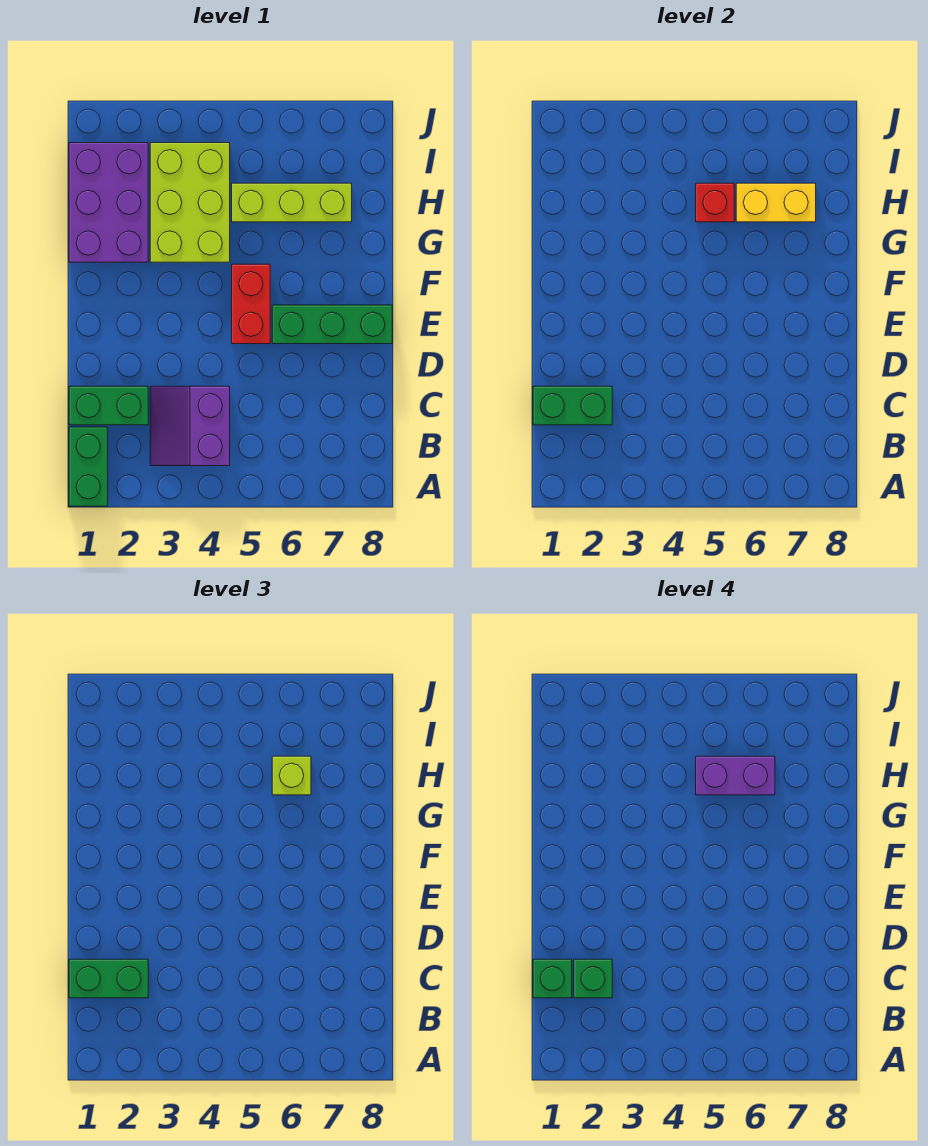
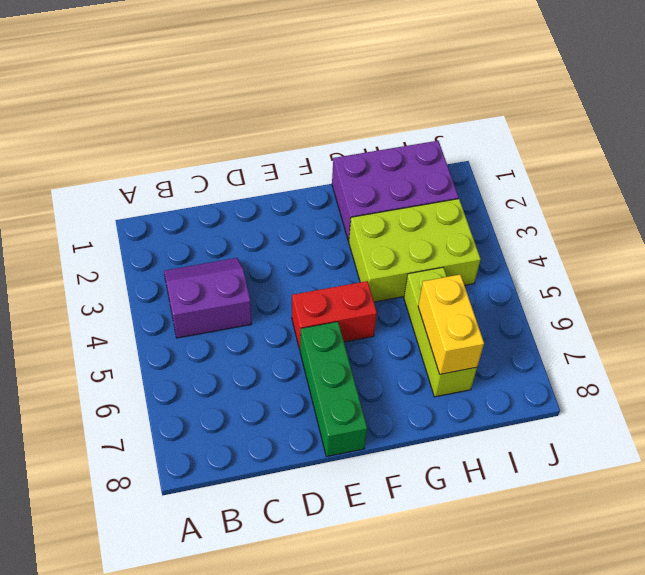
none -> green brick A1:B1 level 1
none -> green brick C1:C2 level 1
none -> green brick C1:C2 level 2

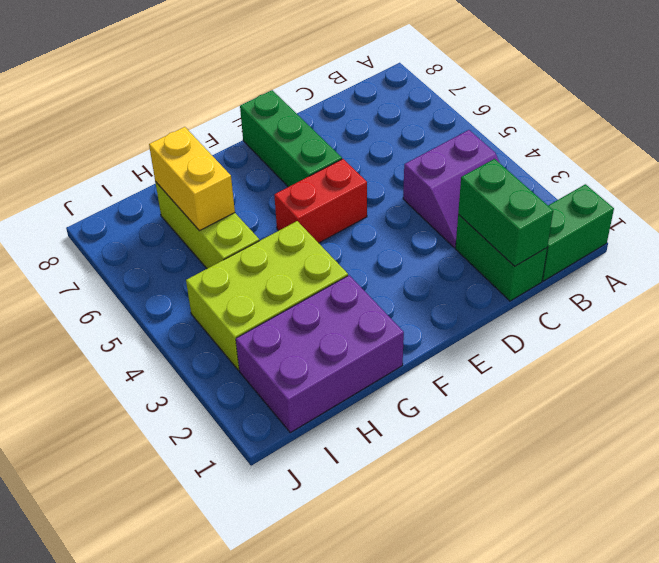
none -> red brick H5 level 2
none -> green brick C1:C2 level 3
none -> lime brick H6 level 3

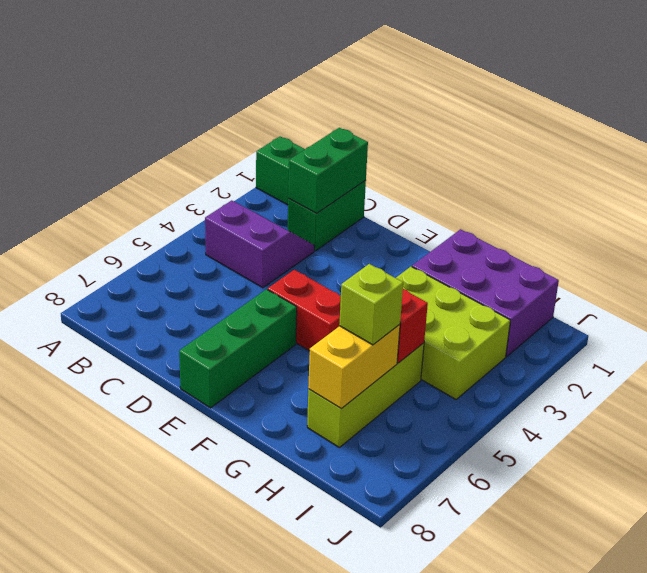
none -> green brick C1:C2 level 3
none -> green brick C1 level 4
none -> green brick C2 level 4

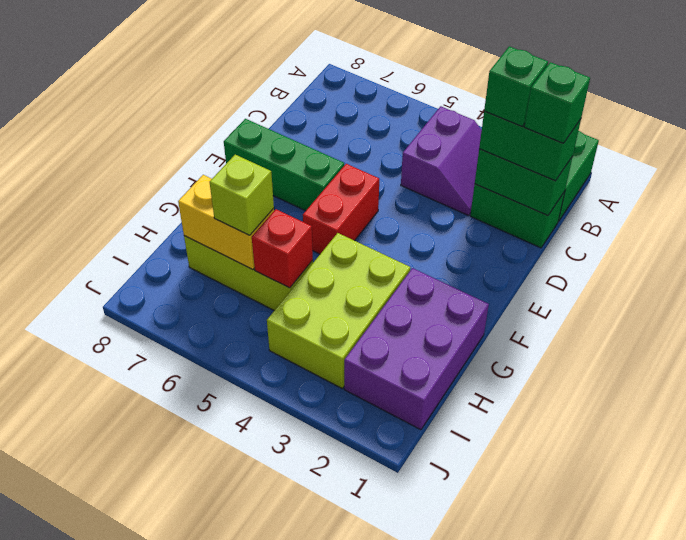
none -> purple brick H5:H6 level 4

